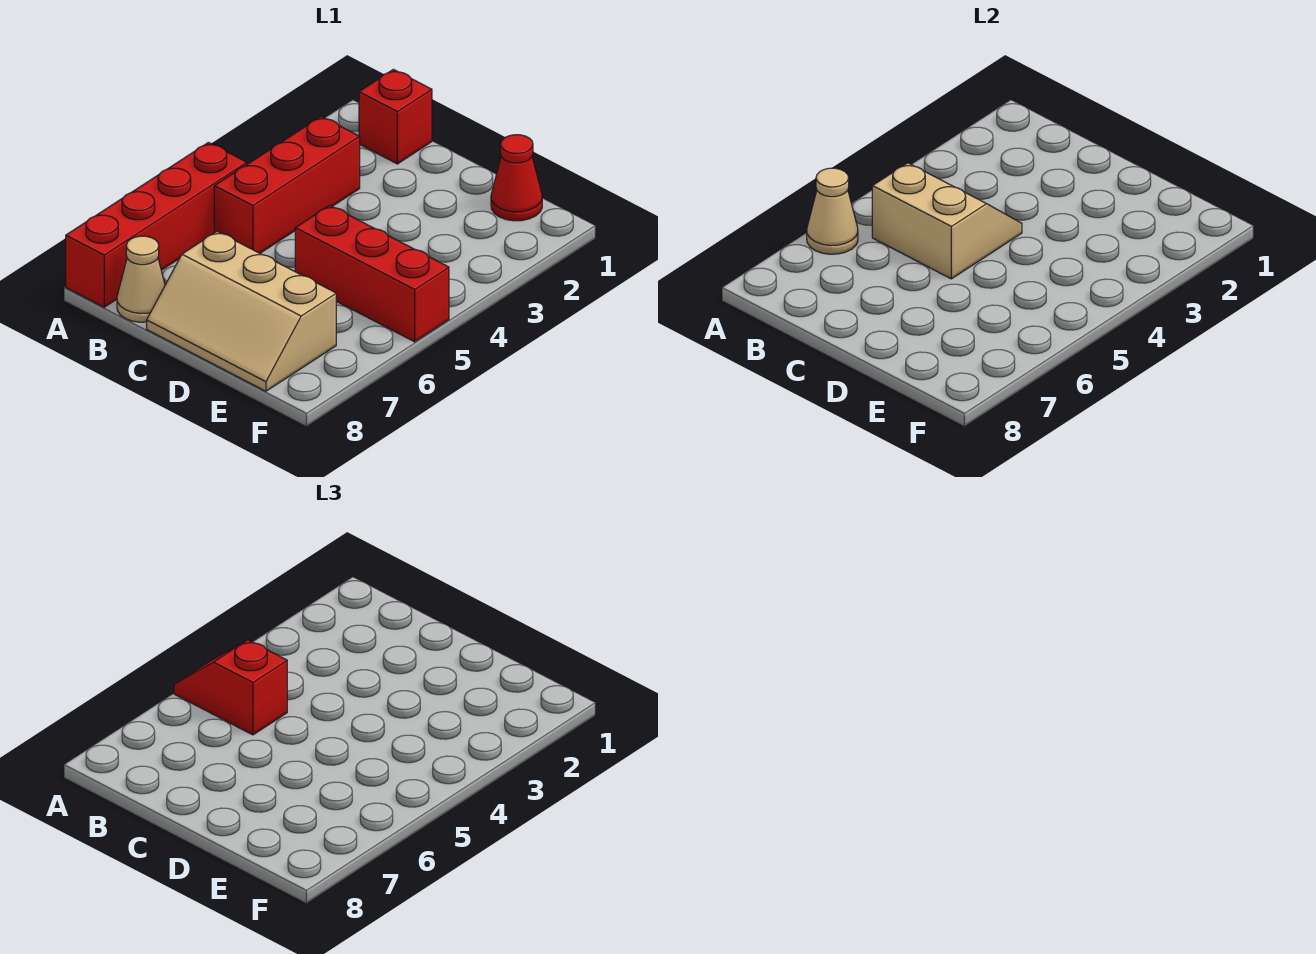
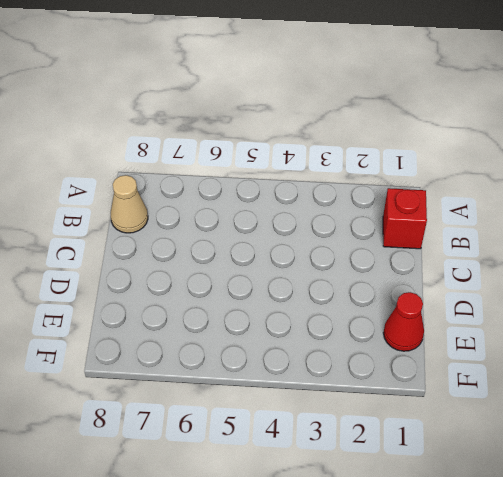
none -> red brick A5:A8 level 1
none -> red brick B3:B5 level 1

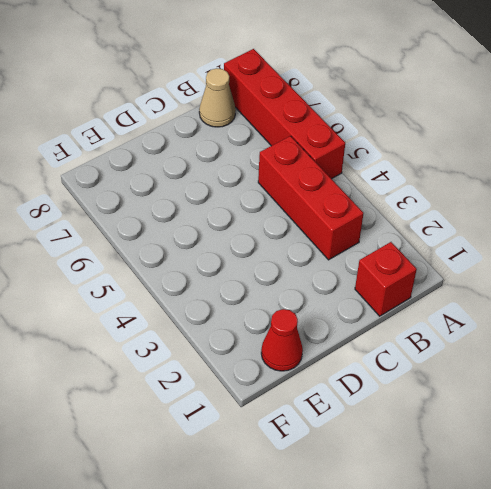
none -> tan slope C7:E8 level 1 top 7
none -> red brick D5:F5 level 1

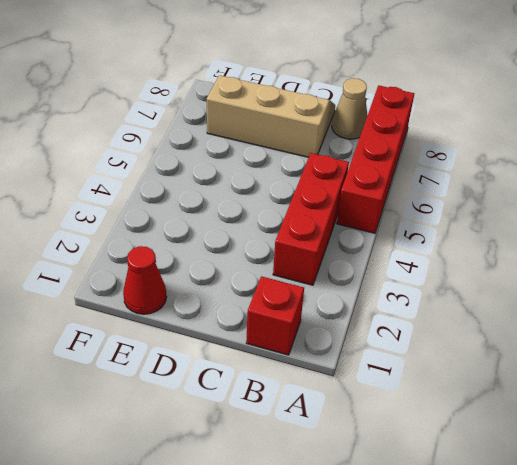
none -> red brick D5:F5 level 1
none -> tan cone A6 level 2

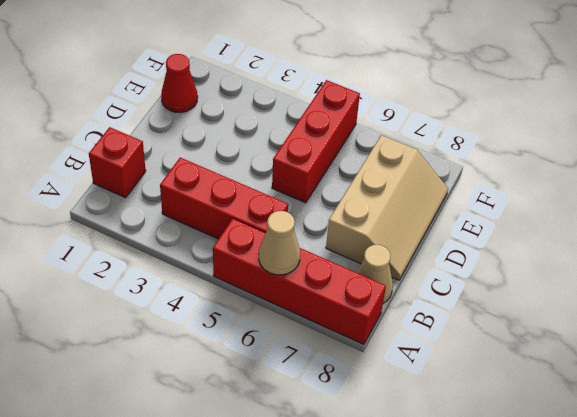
none -> tan slope B4:C5 level 2 top 5
none -> red slope A5:B5 level 3 top B

